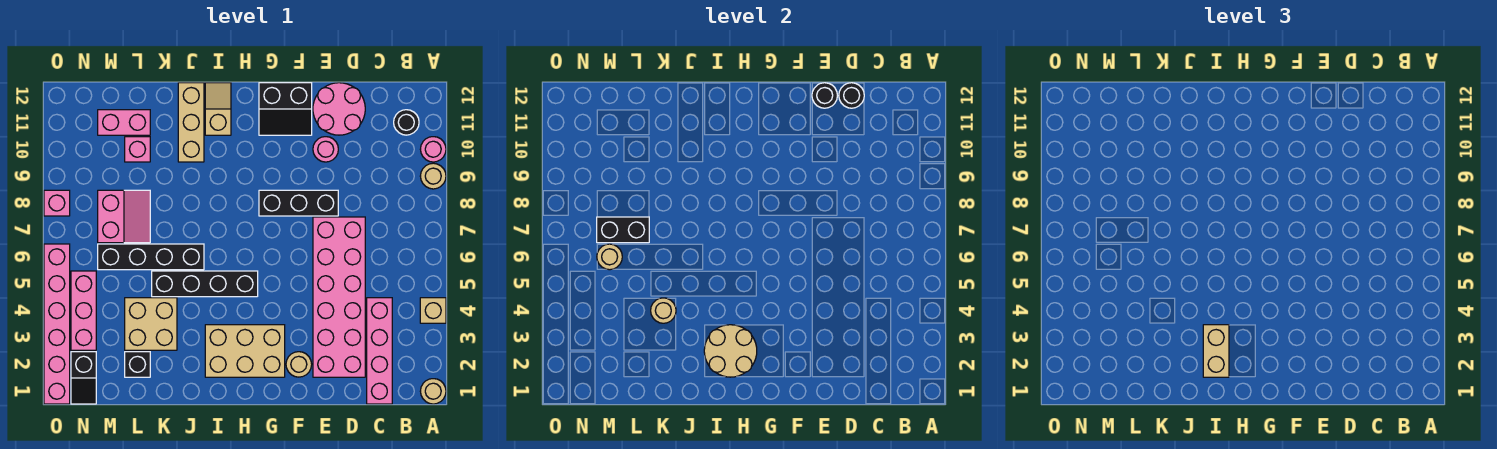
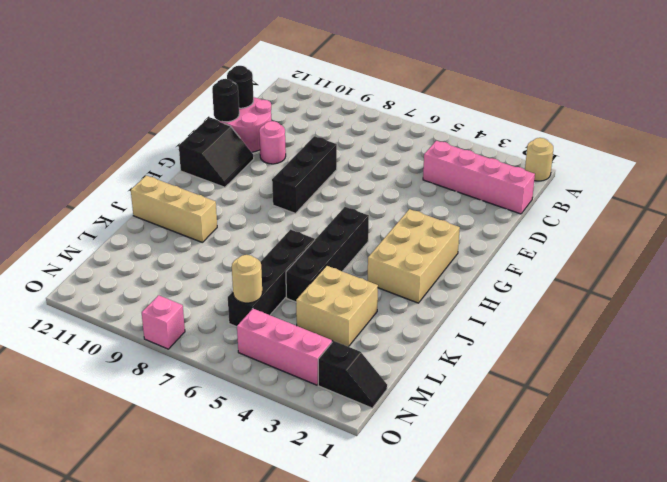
none -> tan brick A4 level 1
none -> tan round brick A9 level 1
none -> pink round brick A10 level 1
none -> black round brick B11 level 1

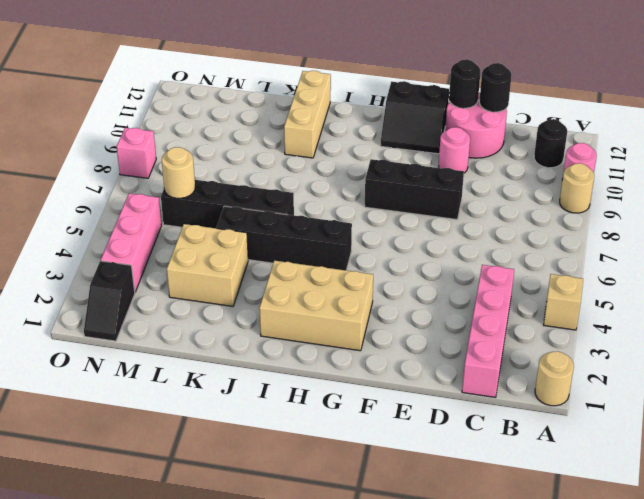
none -> pink brick D2:E7 level 1
none -> tan round brick F2 level 1
none -> tan slope I11:I12 level 1 top 11
none -> black brick L2 level 1

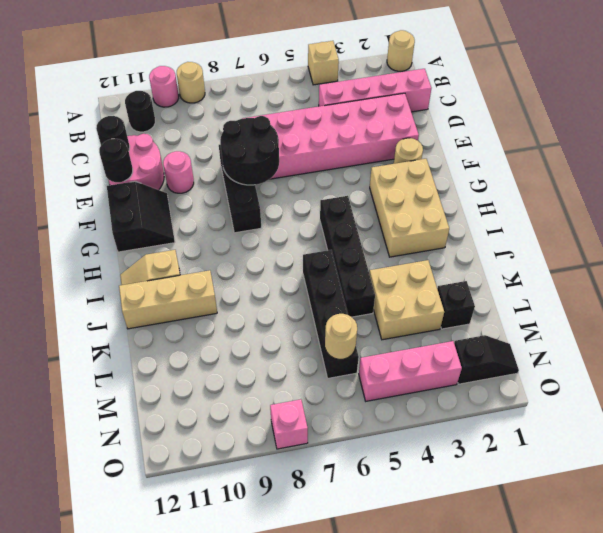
black round brick E7:F8 level 2 -> none
none -> pink slope L7:M8 level 1 top M
none -> pink brick L10 level 1
none -> pink brick L11:M11 level 1
none -> pink brick O1:O6 level 1

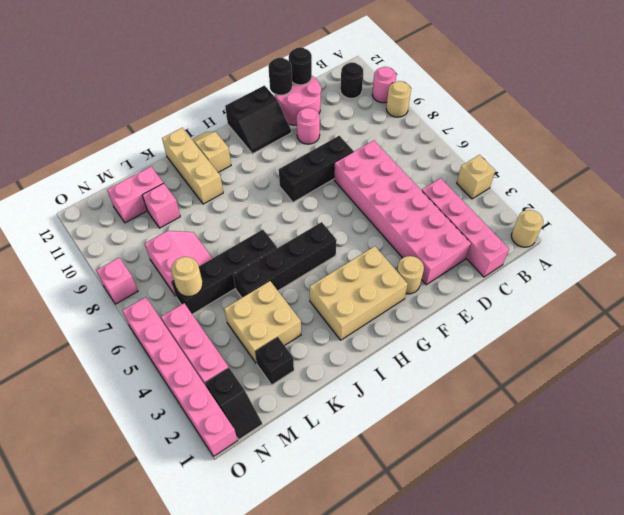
none -> tan round brick H2:I3 level 2
none -> tan round brick K4 level 2
none -> black brick L7:M7 level 2
none -> tan brick I2:I3 level 3

